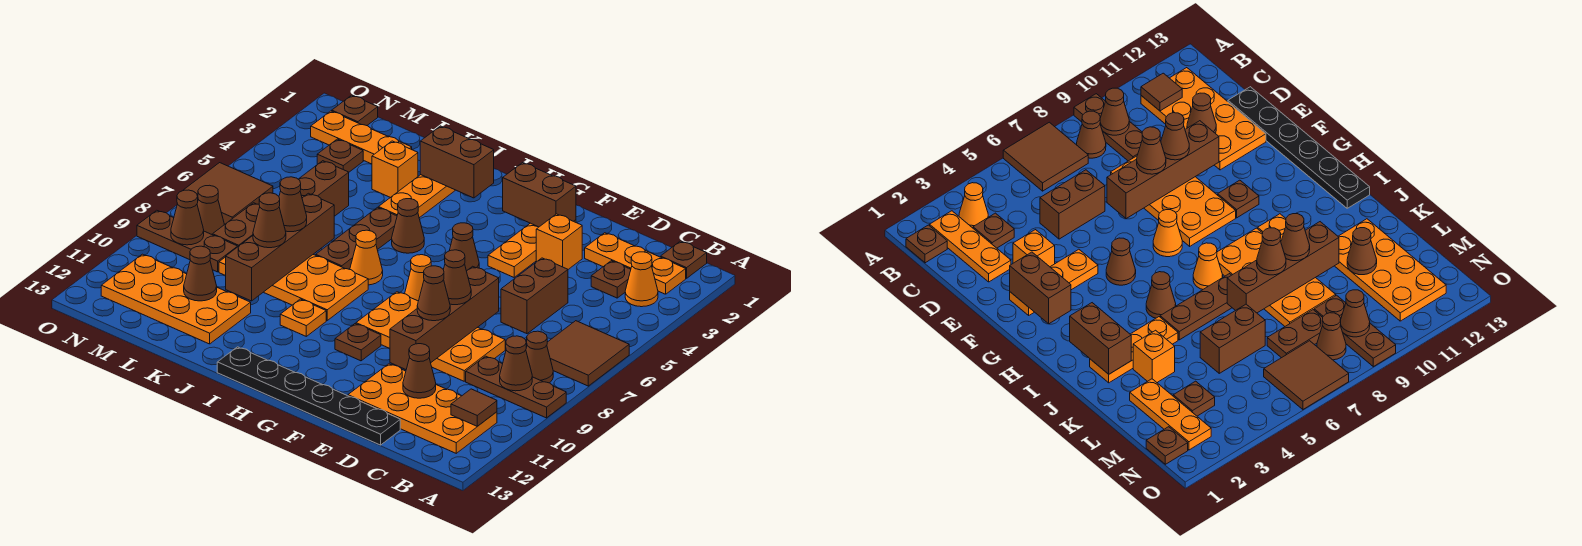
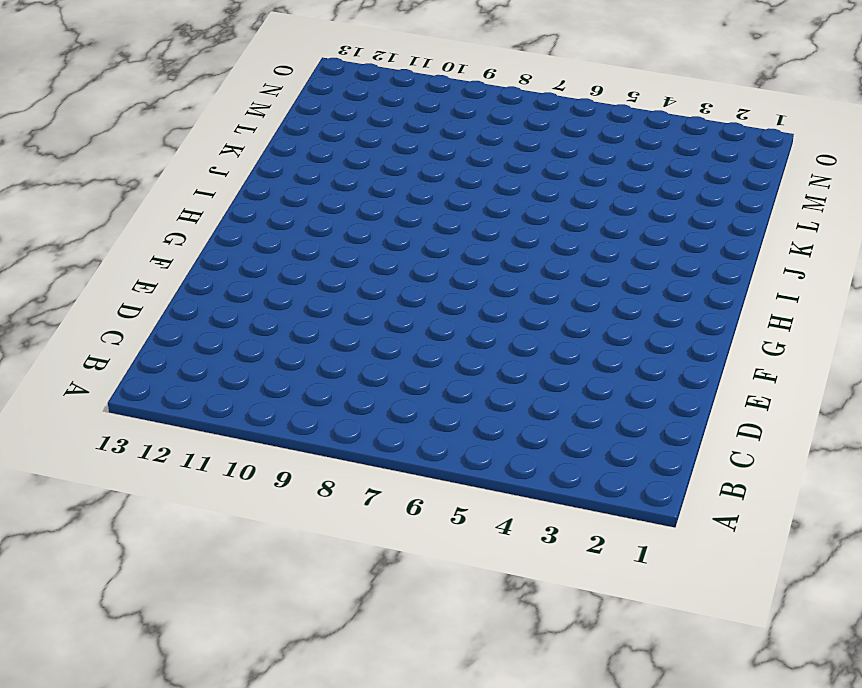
none -> brown tile A6:B7 level 1
none -> brown plate A9:C9 level 1
none -> brown plate B1 level 1
none -> orange plate B2:D2 level 1

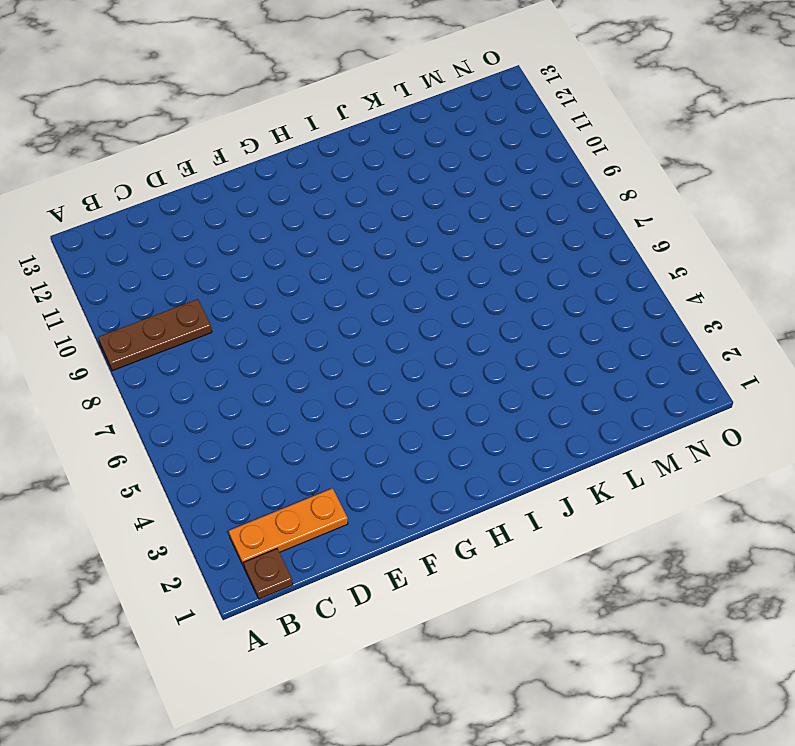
none -> brown tile A6:B7 level 1
none -> orange cone B3 level 1
none -> brown cone B8 level 1
none -> orange plate B11:E12 level 1

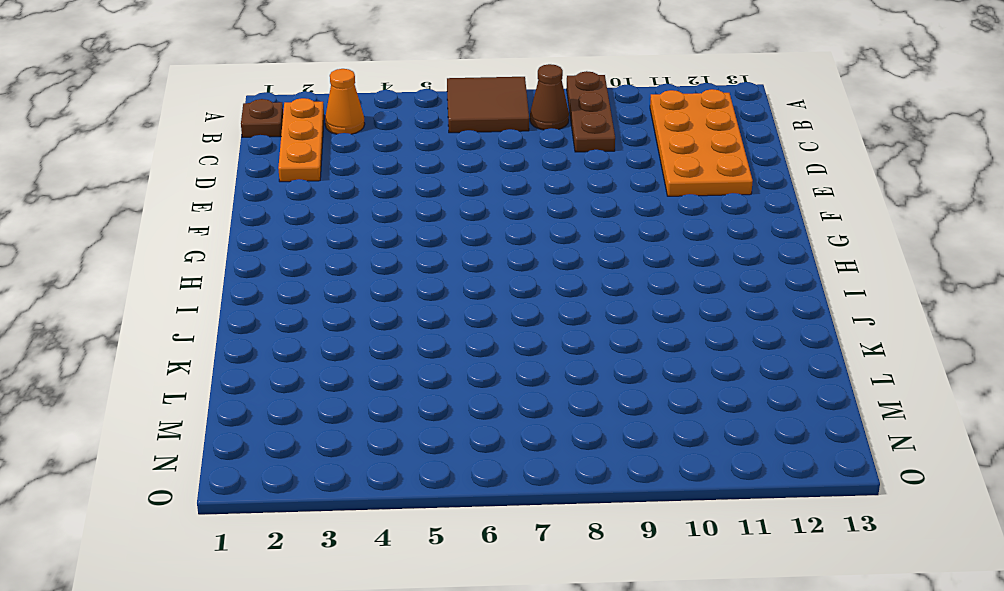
none -> brown plate C3 level 1
none -> brown brick D5:D6 level 1
none -> orange plate D8:G9 level 1
none -> black plate D13:I13 level 1

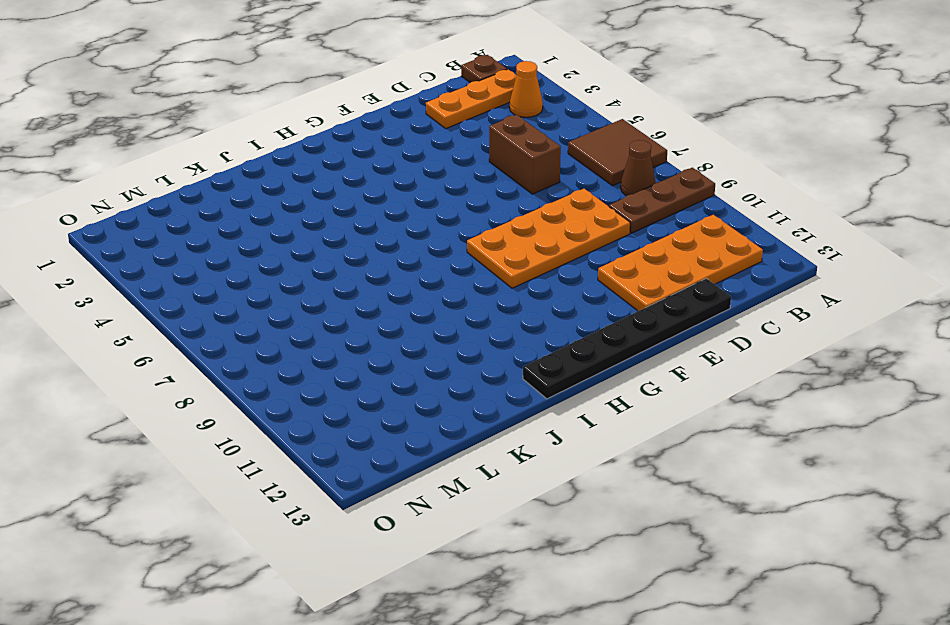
none -> brown plate C3 level 1
none -> orange brick E3 level 1
none -> orange plate F2:F4 level 1
none -> brown cone G5 level 1

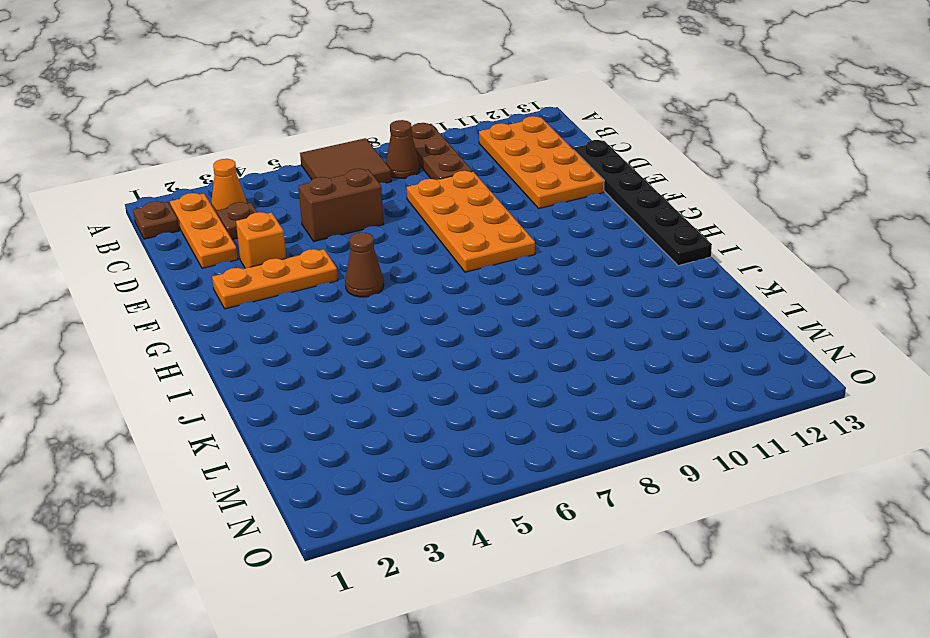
none -> orange cone G7 level 1
none -> brown plate G10 level 1
none -> brown cone I5 level 1
none -> orange cone I7 level 1

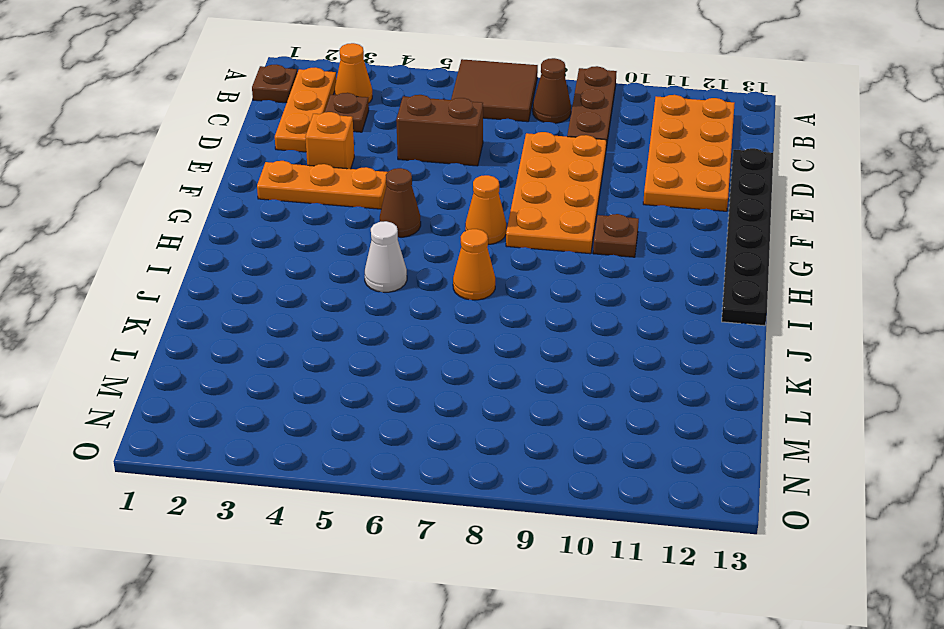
white cone I5 level 1 -> brown cone I5 level 1
none -> orange plate I8:L9 level 1
none -> orange plate I10 level 1
none -> orange plate J2:J4 level 1
none -> brown plate J5:J7 level 1

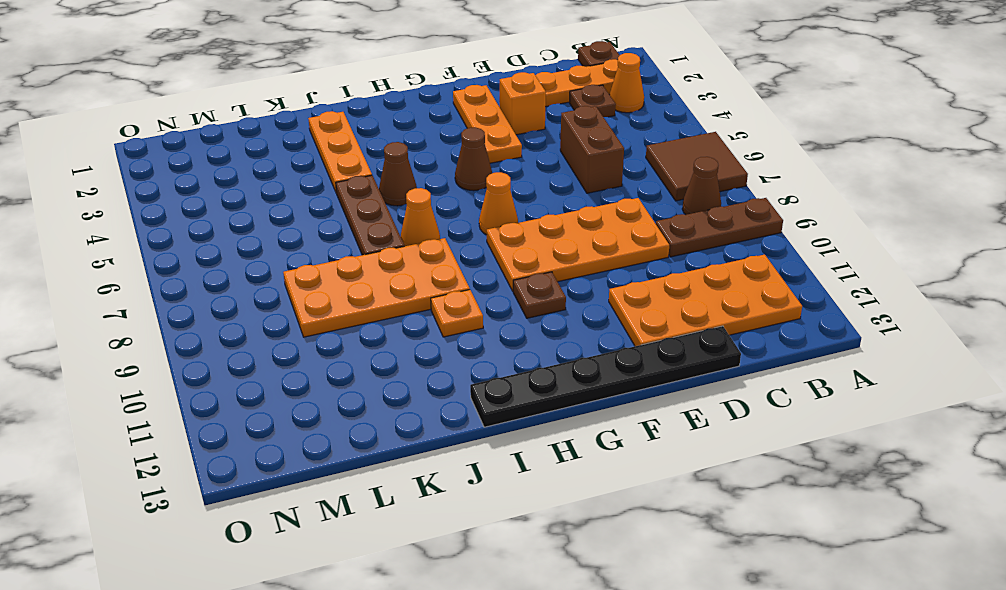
none -> orange brick K3 level 1
none -> orange plate K11:N12 level 1
none -> orange plate L2:N2 level 1
none -> brown brick L5:L6 level 1

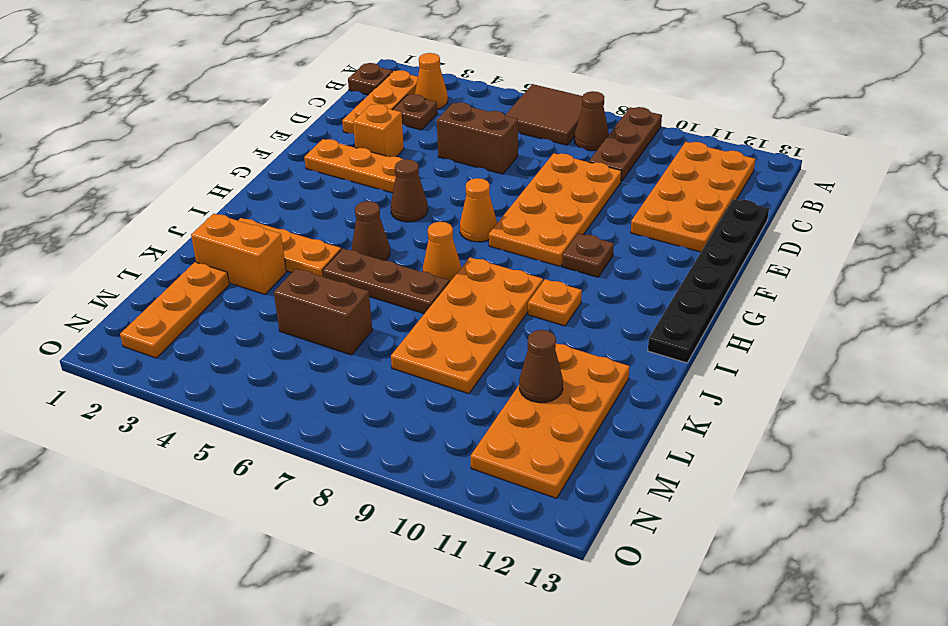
orange brick K2:K3 level 1 -> orange brick K3 level 1
none -> brown plate M3 level 1
none -> brown plate M7:M8 level 1
none -> brown plate M9:O9 level 1
none -> brown plate N1 level 1

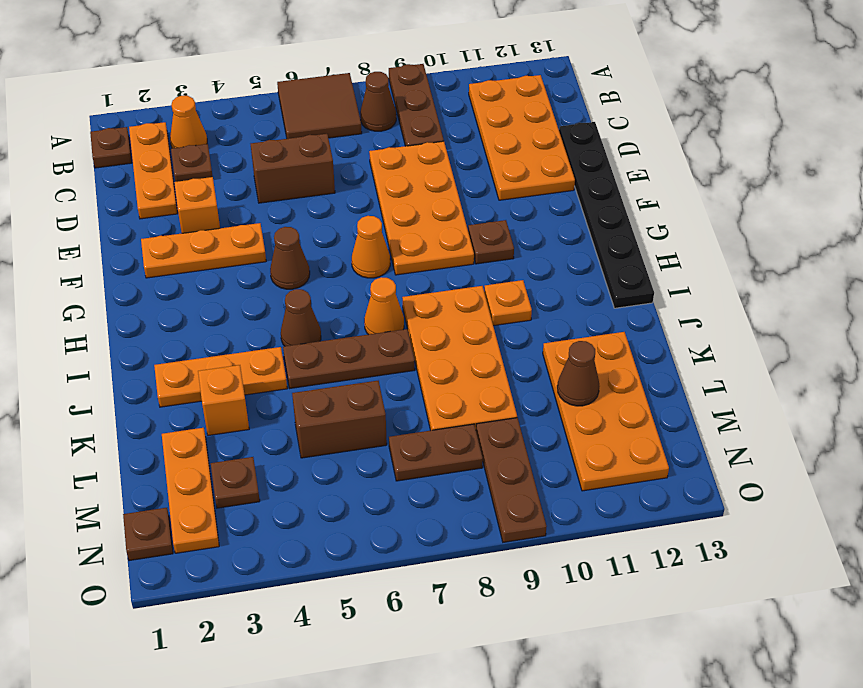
none -> brown tile N6:O7 level 1
none -> brown cone N8 level 1
none -> brown cone B9 level 2
none -> brown tile B11 level 2

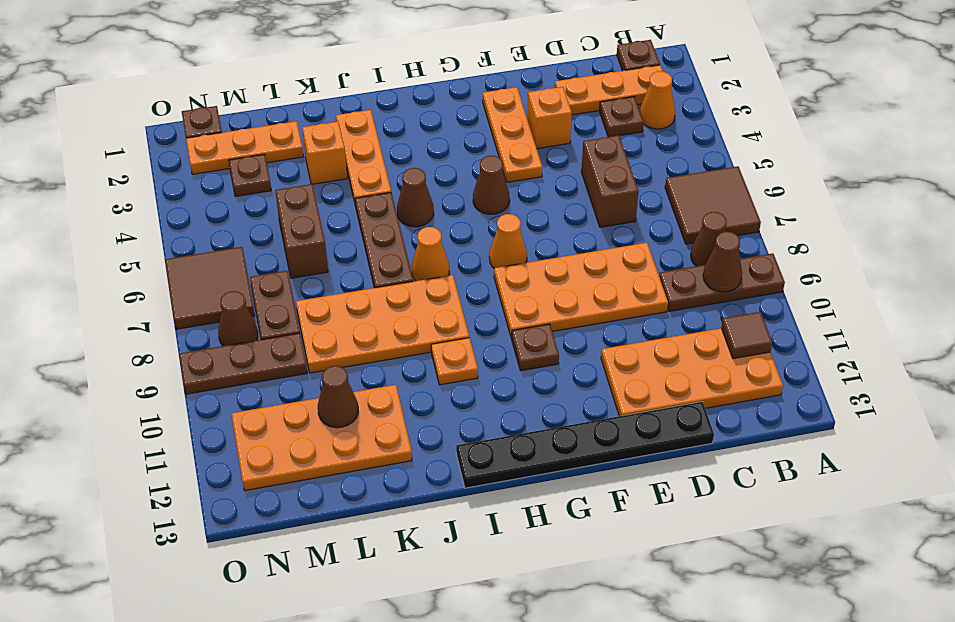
none -> brown cone D11 level 2
none -> brown brick E7:E10 level 2
none -> brown brick F2:G2 level 2
none -> brown brick I2:J2 level 2

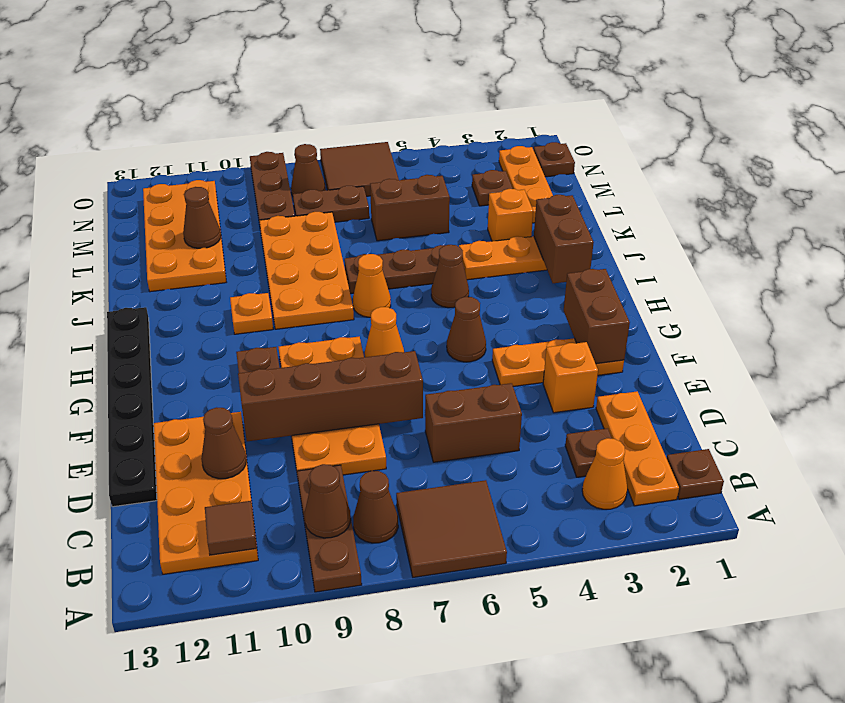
none -> brown brick K7:K10 level 2
none -> brown cone N9 level 2
none -> brown cone E8 level 3
none -> brown cone E9 level 3

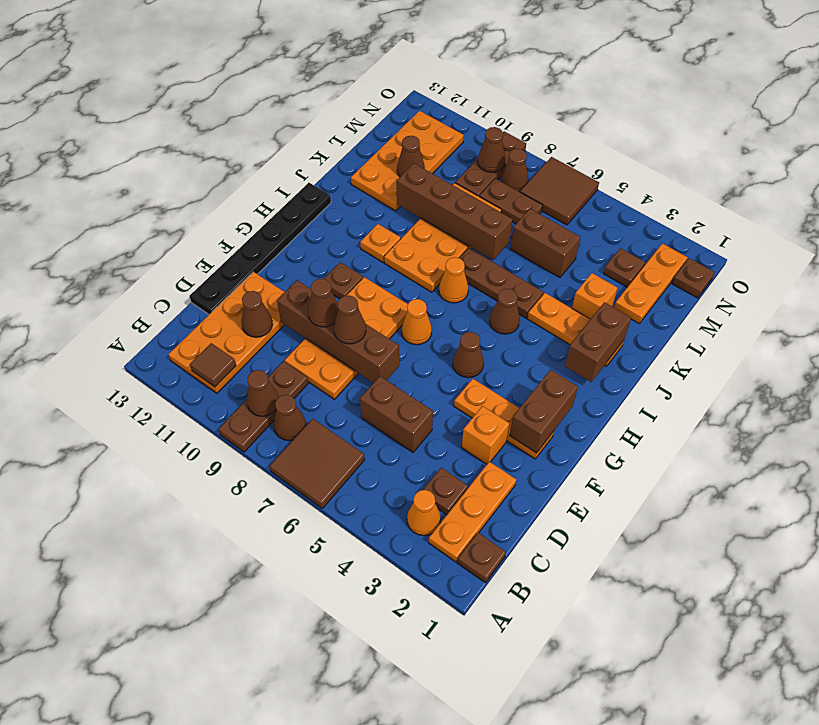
none -> brown cone K8 level 3
none -> brown cone K9 level 3

